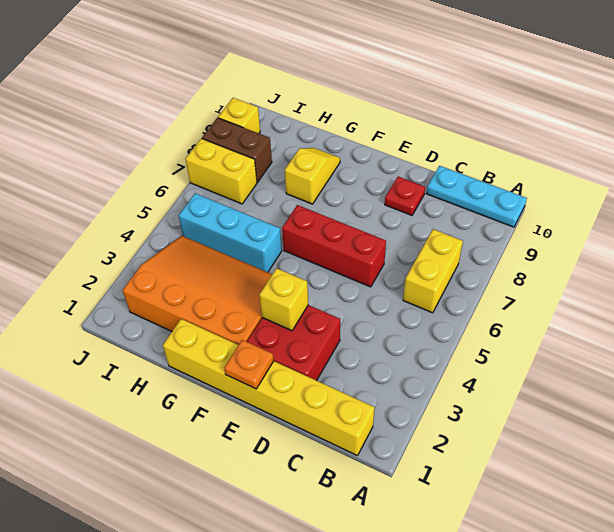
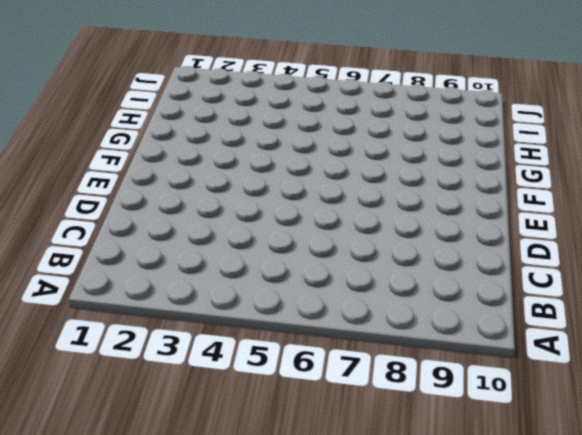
none -> cyan plate A10:C10 level 1
none -> yellow brick B1:G1 level 1
none -> yellow brick B6:B7 level 1

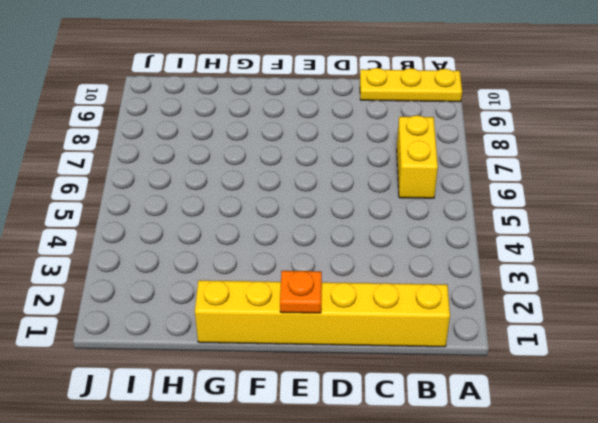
yellow plate A10:C10 level 1 -> cyan plate A10:C10 level 1
none -> red brick D2:E3 level 1
none -> red brick D6:F6 level 1
none -> red plate D9 level 1

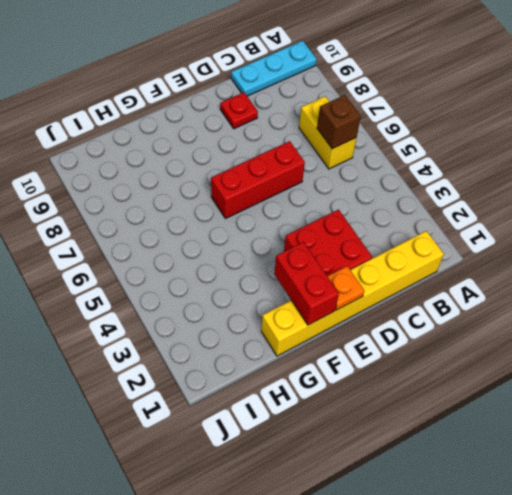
brown brick B6 level 2 -> none
red brick F1:F2 level 2 -> none
none -> orange slope F2:I4 level 1 top 2
none -> cyan brick G5:I5 level 1
none -> yellow slope G8:G9 level 1 top 8

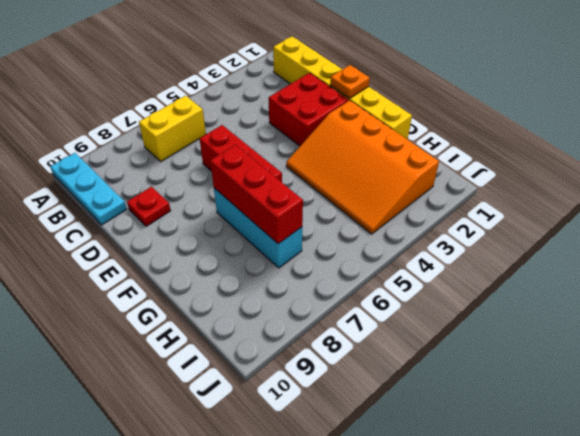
cyan brick F7:H7 level 1 -> cyan brick G5:I5 level 1
red brick F7:H7 level 2 -> none
none -> yellow slope G8:G9 level 1 top 8
none -> yellow brick I7:J7 level 1
none -> brown brick I8:J8 level 1

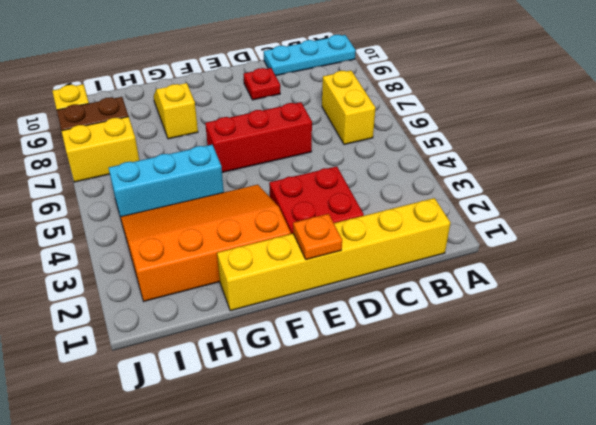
none -> yellow brick E3 level 2

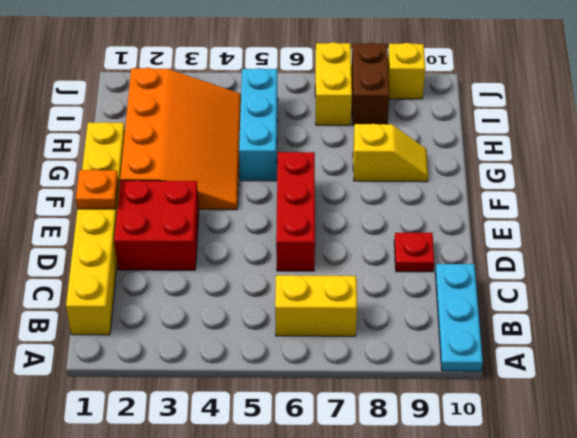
none -> yellow brick E3 level 2

